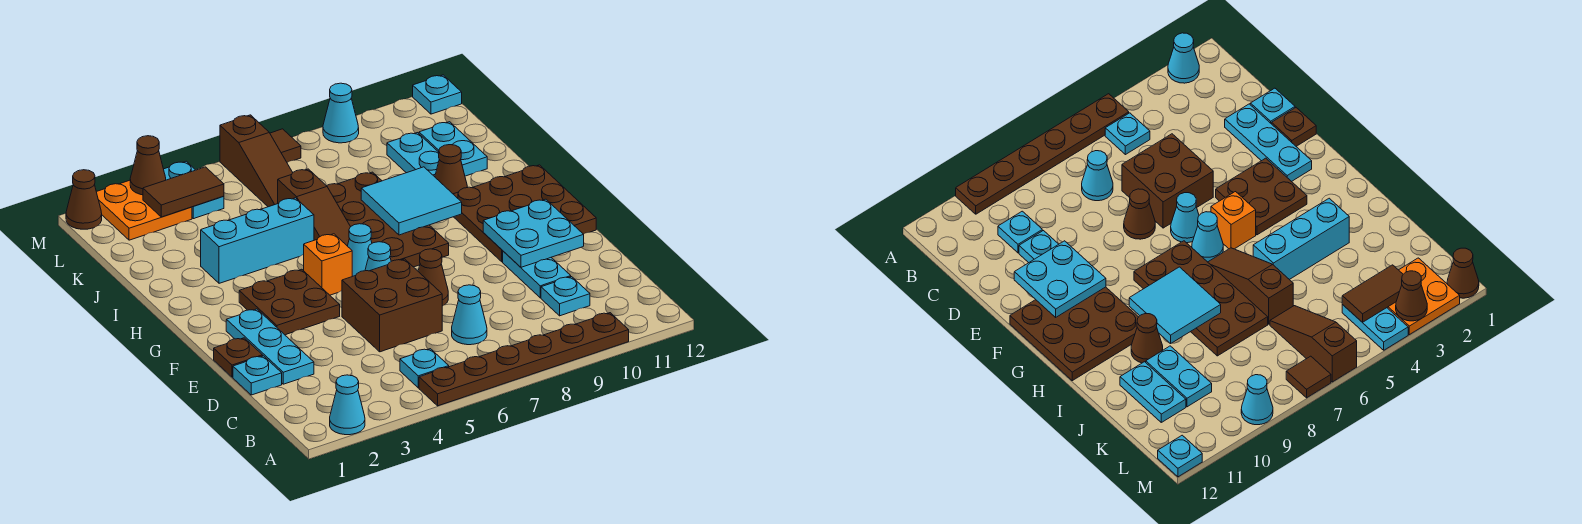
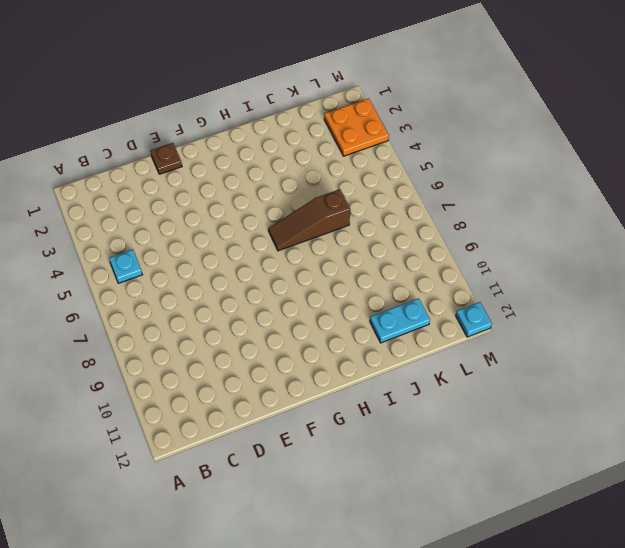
none -> cyan cone A2 level 1
none -> brown plate A5:A10 level 1
none -> cyan cone C7 level 1
none -> cyan plate C10 level 1

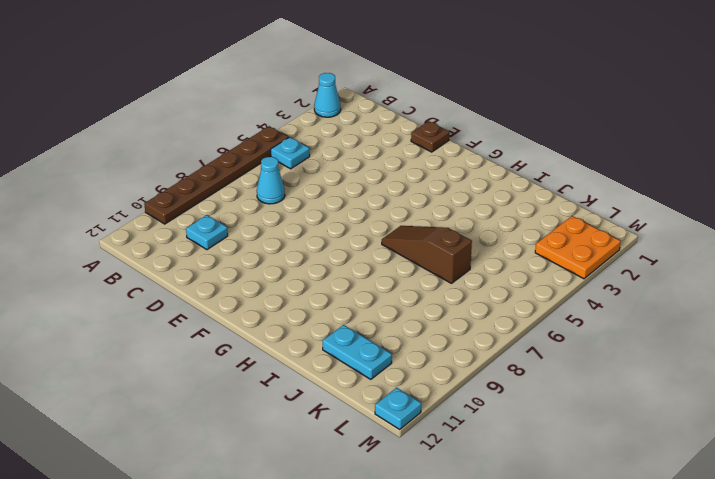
none -> cyan plate D1 level 1
none -> cyan plate D2:F2 level 1
none -> brown brick D5:E6 level 1
none -> cyan plate D10:E10 level 1

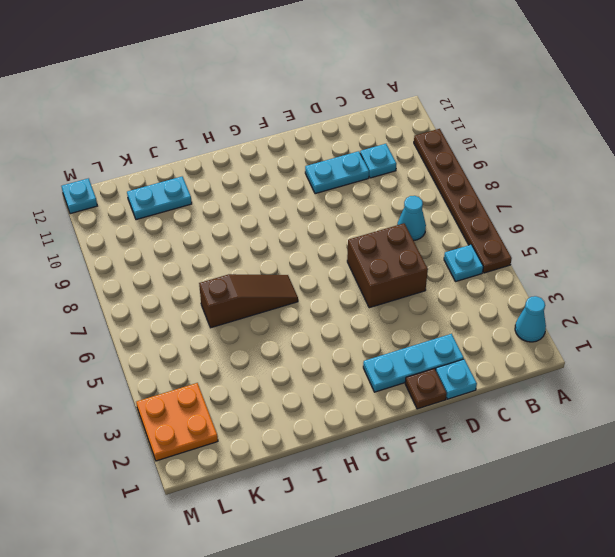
none -> brown cone E7 level 1
none -> brown plate F3:G4 level 1
none -> cyan cone F6 level 1
none -> brown plate F10:H12 level 1

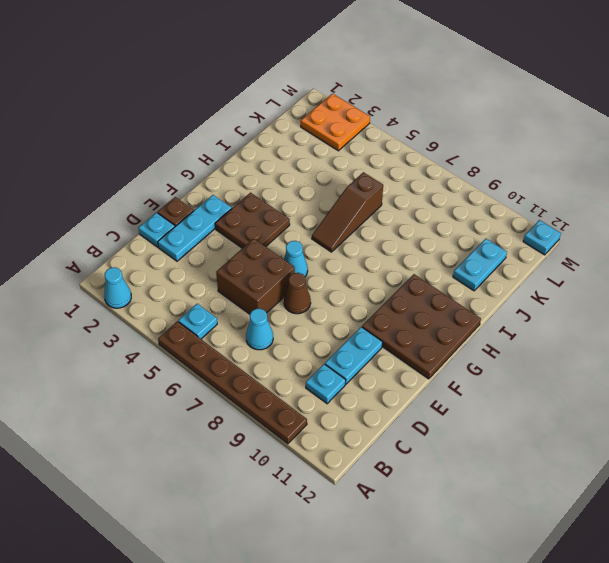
none -> orange brick G5 level 1
none -> cyan cone G6 level 1
none -> brown plate G7:J8 level 1
none -> cyan brick I3:I5 level 1

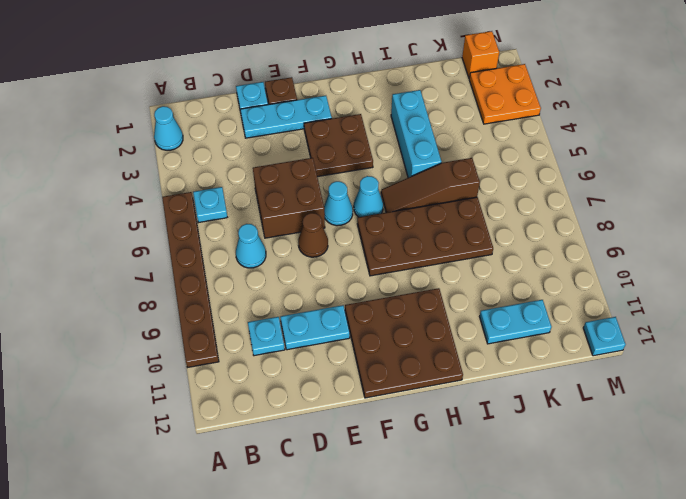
orange brick L1 level 1 -> orange brick G5 level 1
none -> brown cone I10 level 1
none -> cyan plate J10:K10 level 1
none -> brown slope K6:M6 level 1 top M
none -> cyan plate L4:M4 level 1

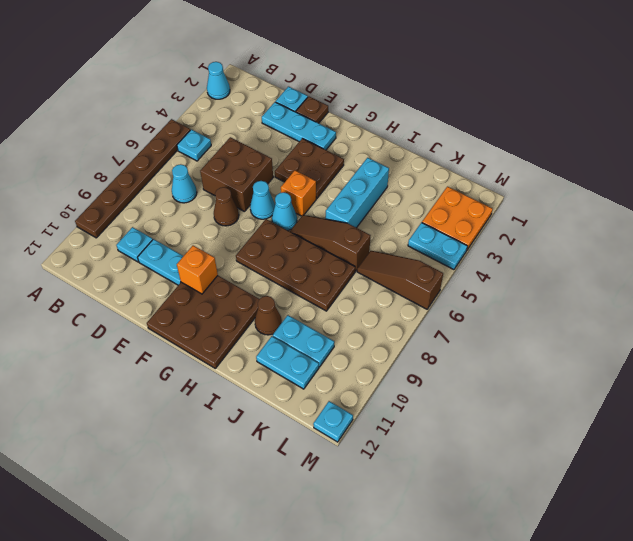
orange brick F10 level 2 -> cyan plate E10:F11 level 2
none -> brown cone M1 level 1
none -> brown tile M7 level 1
none -> cyan cone M9 level 1
none -> cyan tile H8:I9 level 2

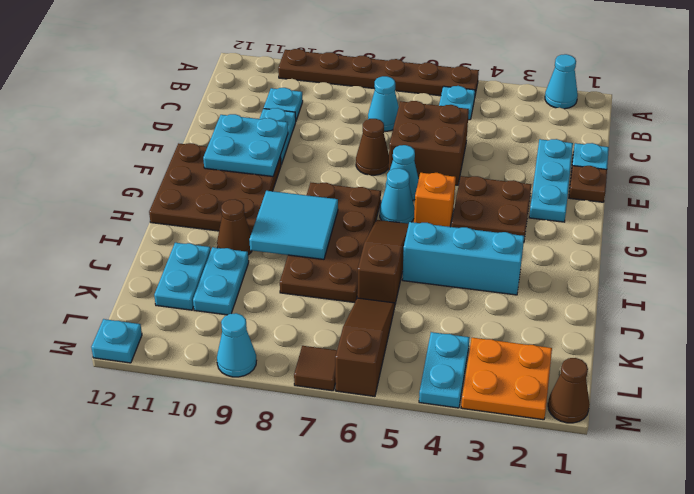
none -> brown tile L3:L4 level 2
none -> brown cone M3 level 2

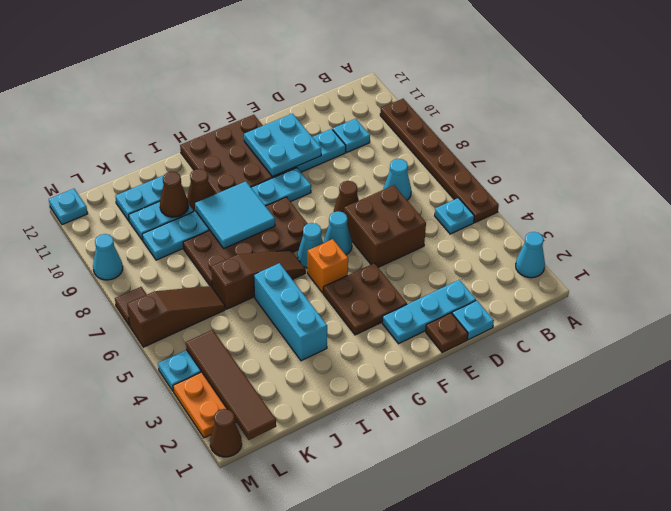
cyan plate F9:K9 level 1 -> none
brown cone J10 level 2 -> brown cone M3 level 2
brown tile L1:L4 level 2 -> brown tile L3:L4 level 2

